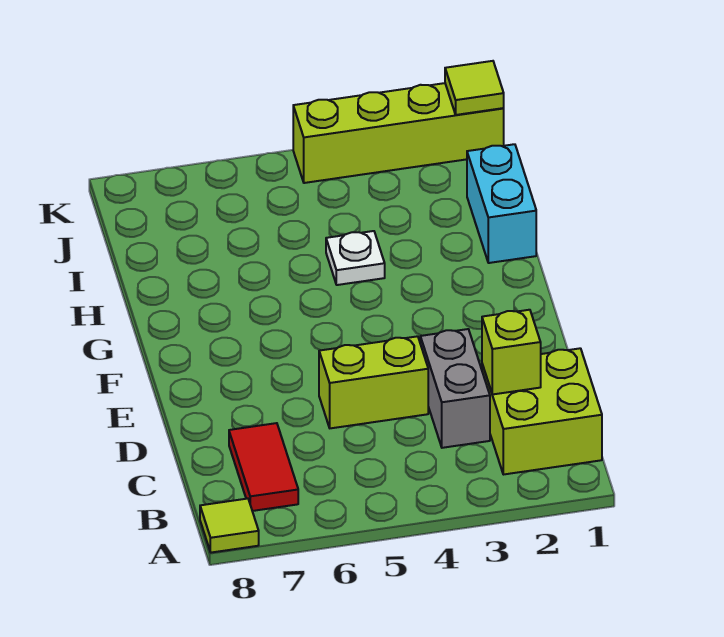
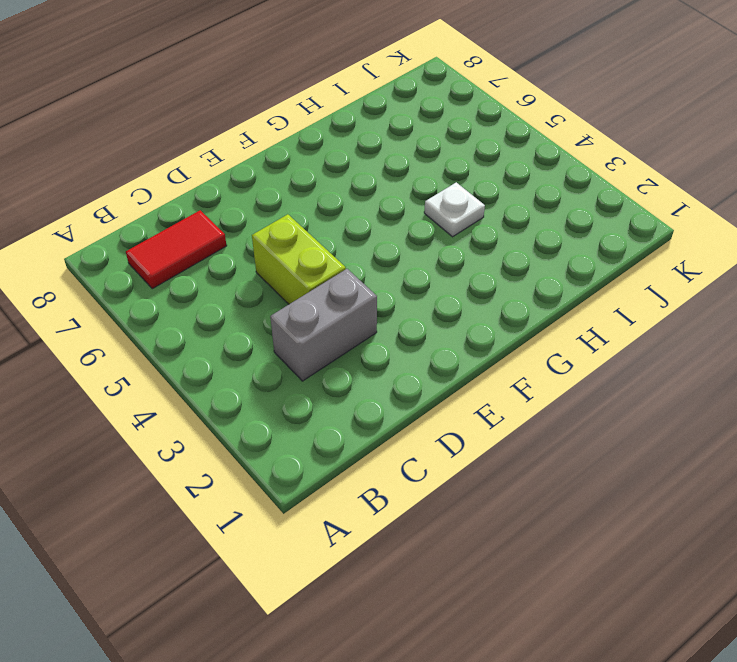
none -> lime tile A8 level 1
none -> lime brick B1:C2 level 1

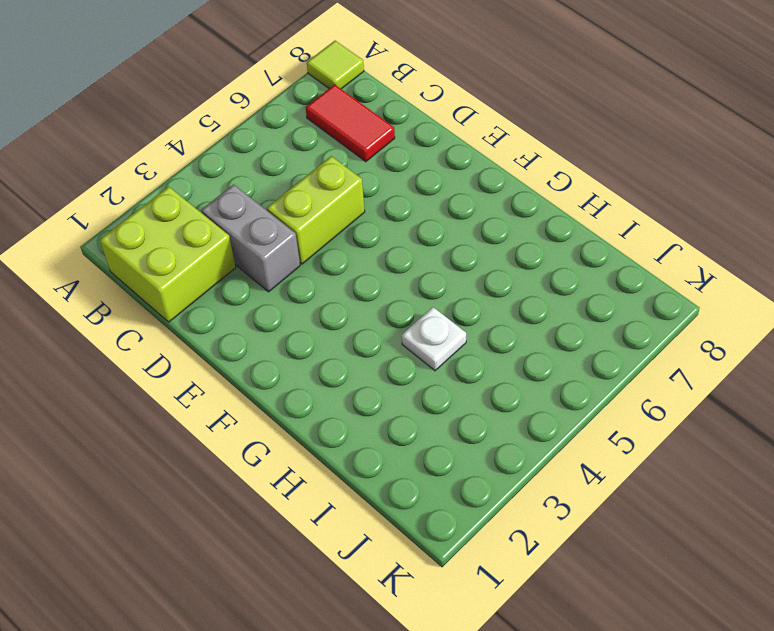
none -> cyan brick H1:I1 level 1
none -> lime brick K1:K4 level 1

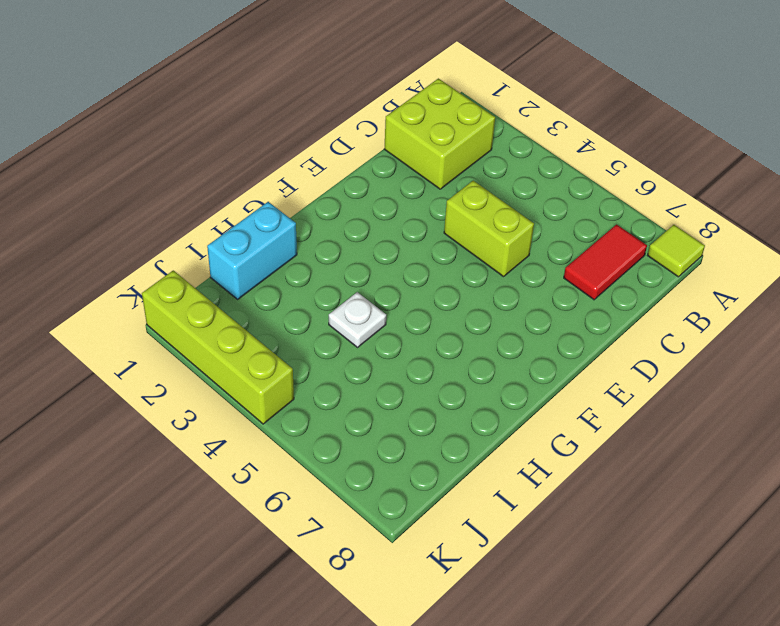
none -> grey brick C3:D3 level 1
none -> lime brick C2 level 2

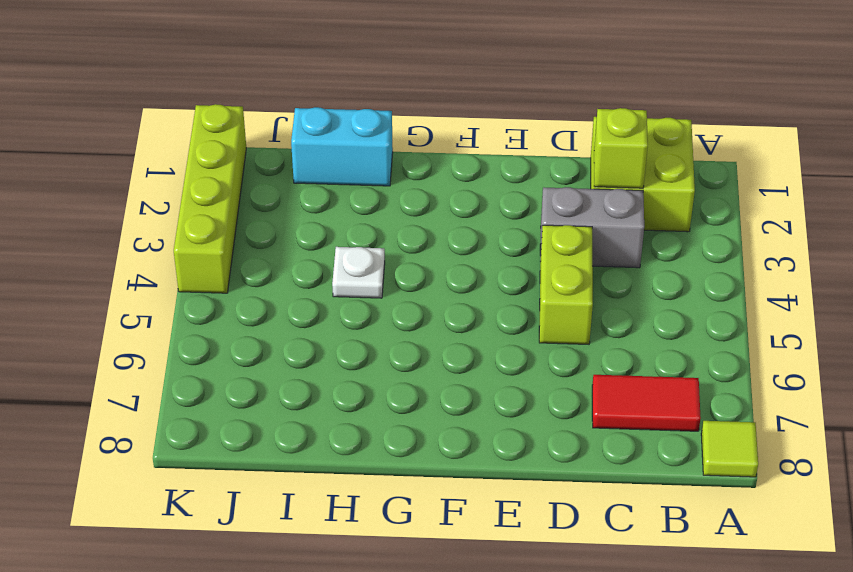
none -> lime tile K1 level 2

